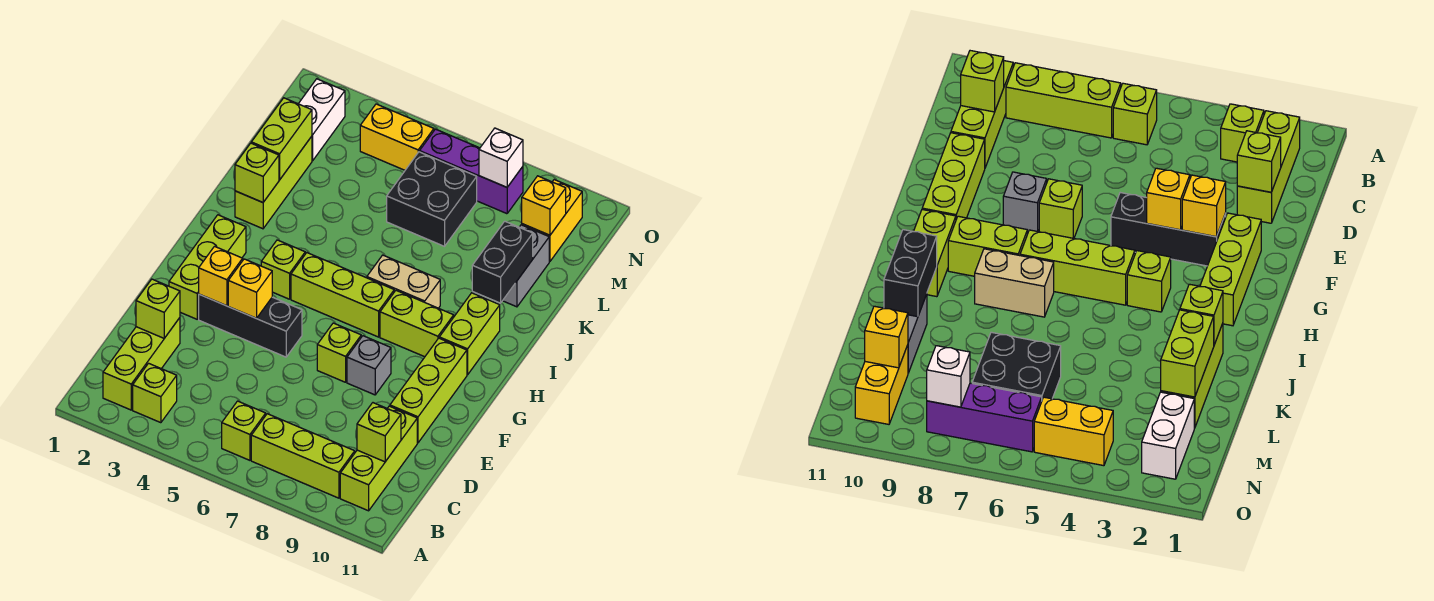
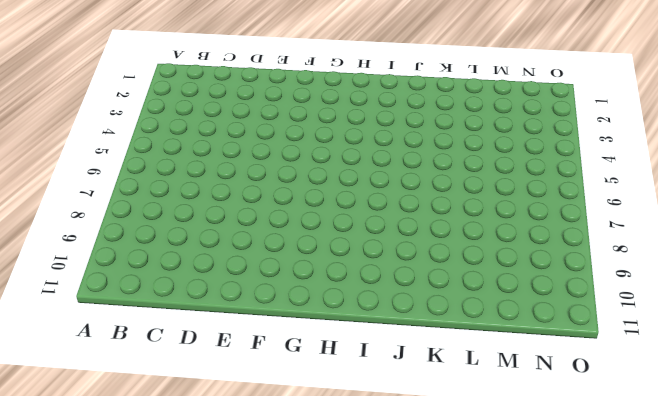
none -> lime brick B2:D2 level 1
none -> lime brick B3 level 1
none -> lime brick B6 level 1
none -> lime brick B7:B9 level 1

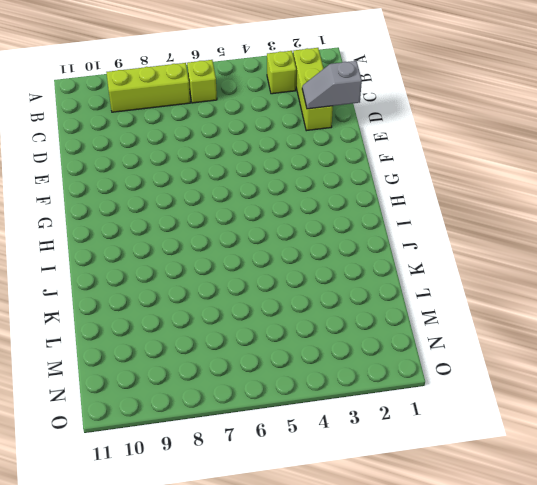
grey slope D1:D2 level 2 top 1 -> lime brick D2 level 2
none -> lime brick B10:D10 level 1
none -> lime brick E10:G10 level 1
none -> lime brick F2:H2 level 1
none -> black brick F3:F5 level 1

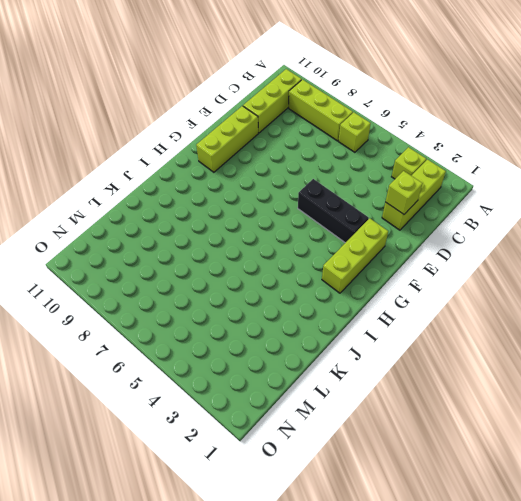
none -> lime brick F7 level 1
none -> grey brick F8 level 1
none -> lime brick H4 level 1
none -> lime brick H5:H7 level 1

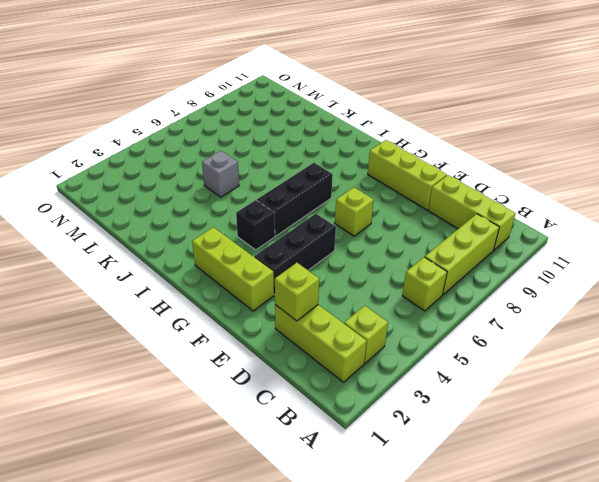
black brick H4 level 1 -> lime brick H4 level 1
black brick H5:H7 level 1 -> lime brick H5:H7 level 1
grey brick K5 level 1 -> grey brick F8 level 1
none -> lime brick H8:H9 level 1
none -> lime brick H10:I10 level 1
none -> tan brick I7:I8 level 1
none -> lime brick J2:L2 level 1

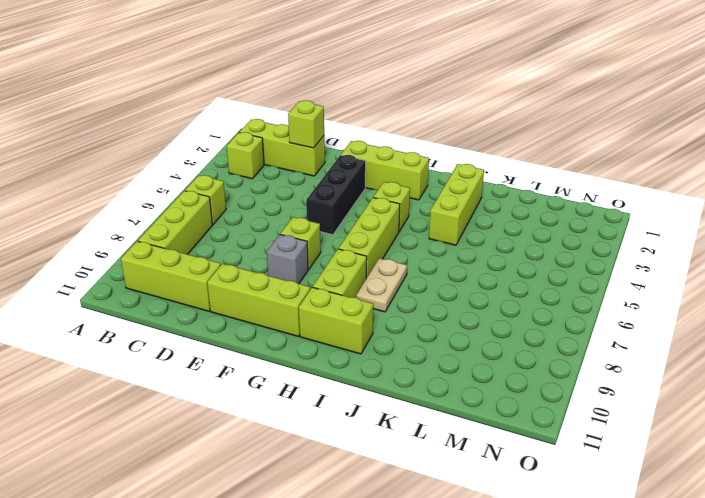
tan plate I7:I8 level 1 -> tan brick I7:I8 level 1
lime brick J2:J4 level 1 -> lime brick J2:L2 level 1
none -> grey brick K10:L10 level 1
none -> black brick L6:M7 level 1
none -> white brick M2:N2 level 1
none -> yellow brick M10:N10 level 1

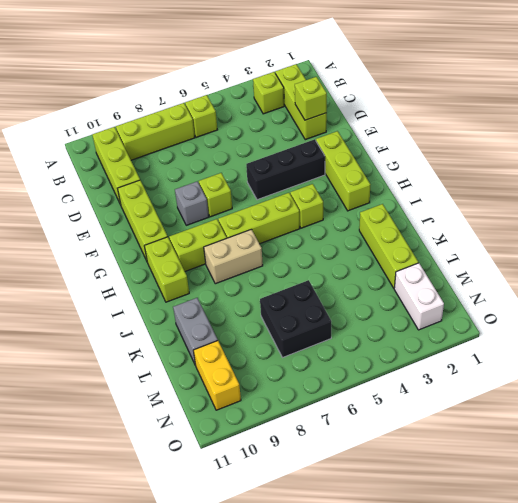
none -> yellow brick N4:N5 level 1
none -> purple brick N6:N8 level 1
none -> lime brick C10 level 2
none -> yellow brick F3 level 2

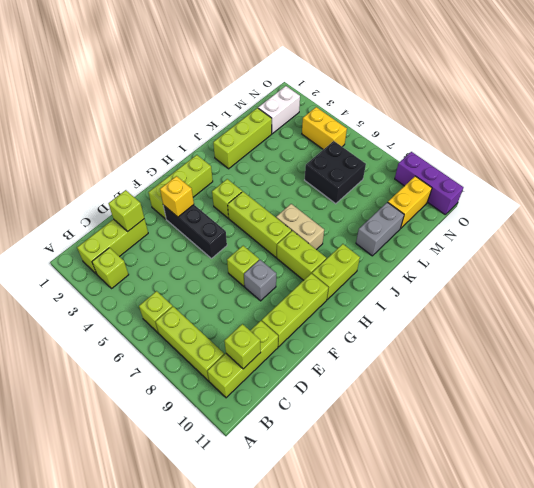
purple brick O9:O11 level 1 -> purple brick N6:N8 level 1
none -> yellow brick F4 level 2
none -> lime brick J2 level 2
none -> black brick J10:K10 level 2
none -> lime brick K2:L2 level 2

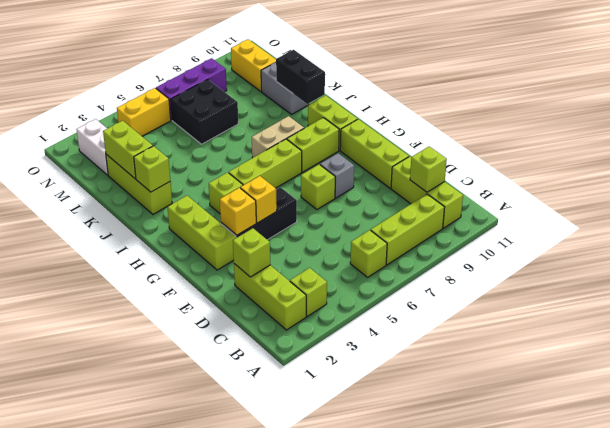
none -> yellow brick M10 level 2
none -> white brick N8 level 2

